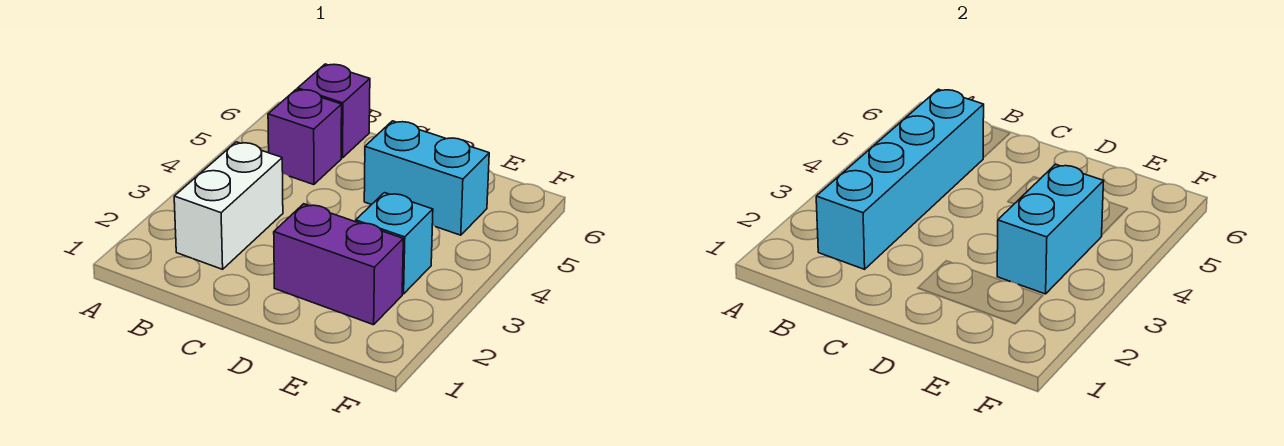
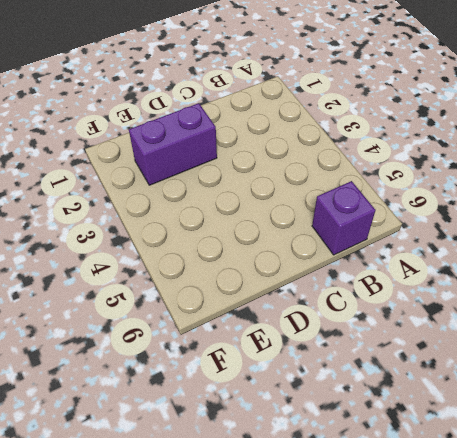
none -> white brick B2:B3 level 1
none -> purple brick B5 level 1

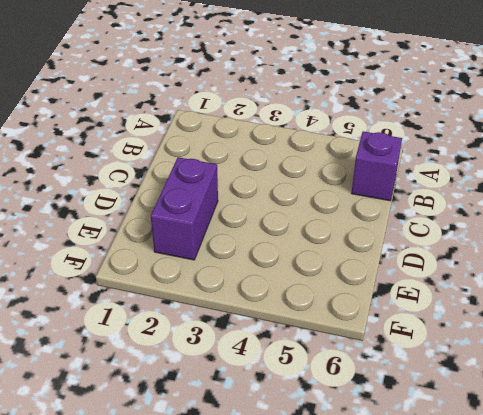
none -> white brick B2:B3 level 1
none -> purple brick B5 level 1

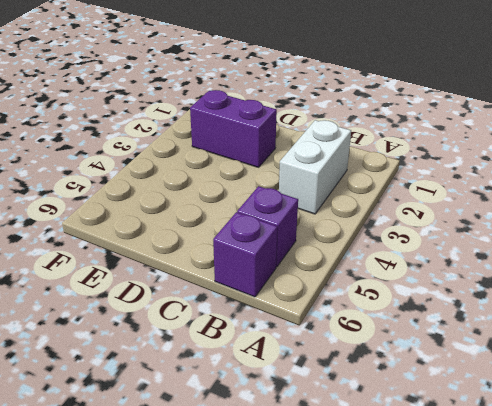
none -> cyan brick D5:E5 level 1
none -> cyan brick E3 level 1

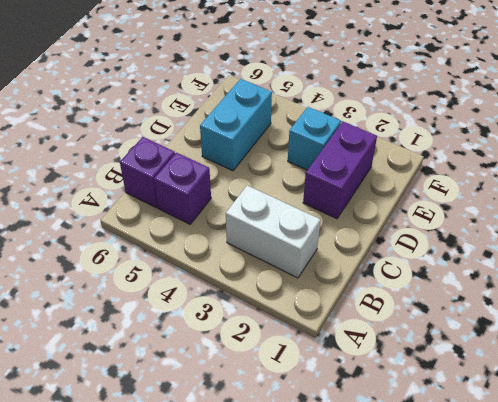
none -> cyan brick B2:B5 level 2
none -> cyan brick E3:E4 level 2

